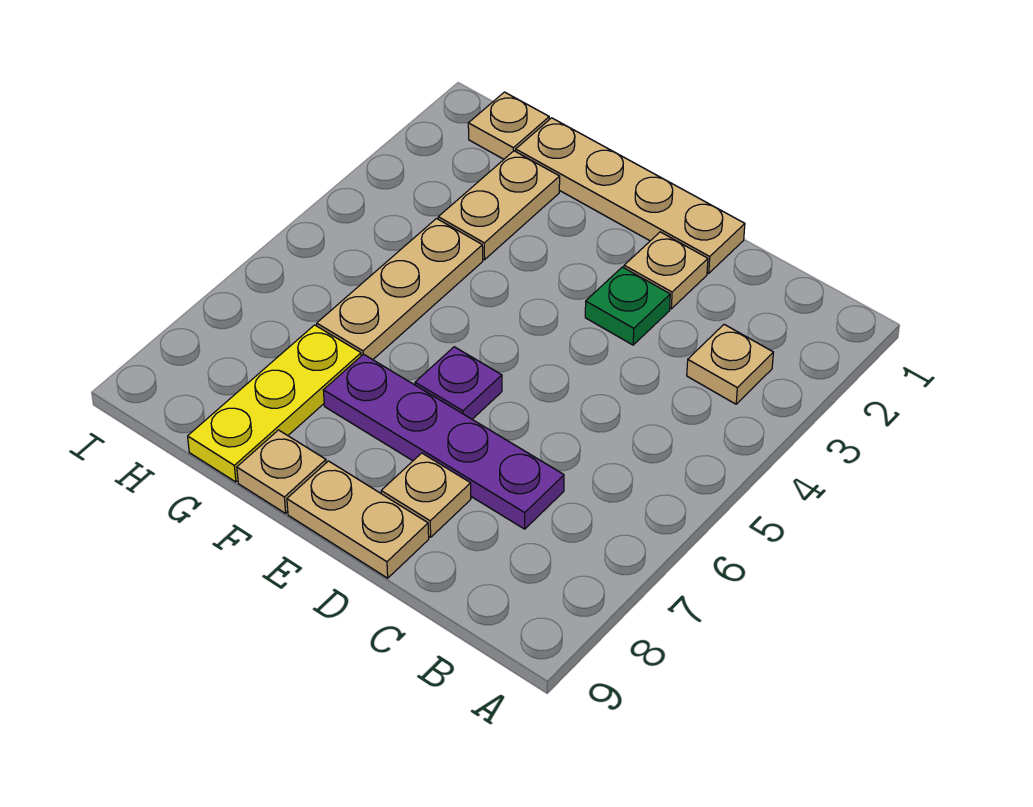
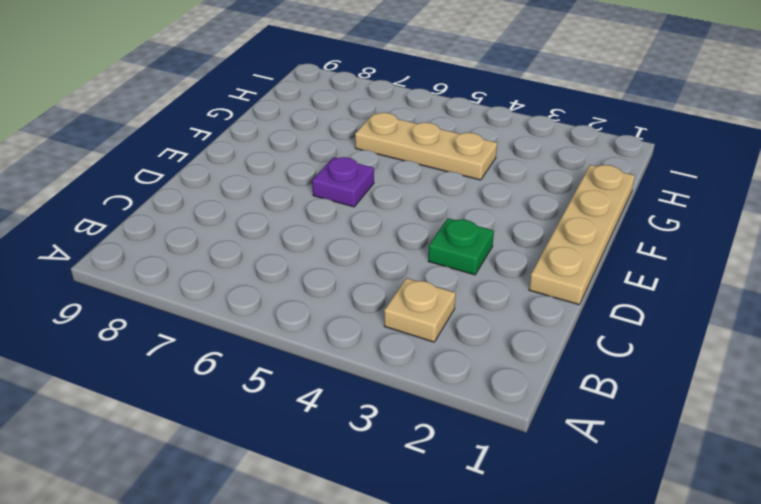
none -> purple plate C7:F7 level 1
none -> tan plate D2 level 1
none -> tan plate D8 level 1

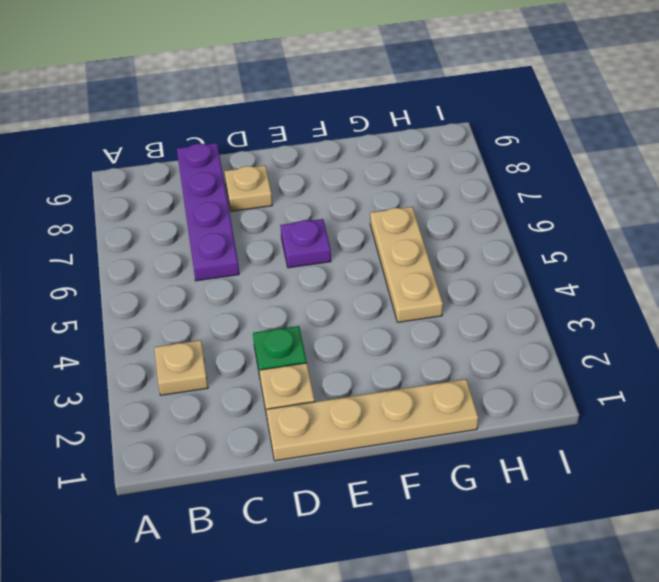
purple plate C6:C9 level 1 -> purple plate C7:F7 level 1
none -> tan plate D9:E9 level 1
none -> tan plate F9 level 1
none -> tan plate G2:G3 level 1

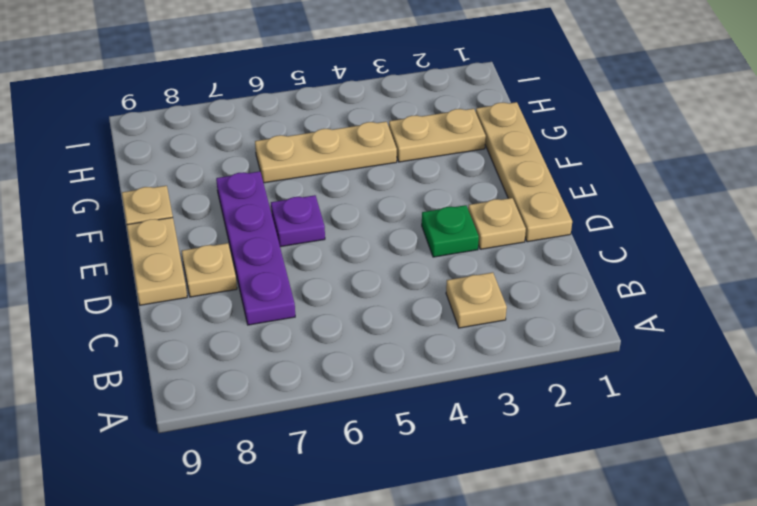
none -> yellow plate G7:G9 level 1
none -> tan plate H1 level 1

